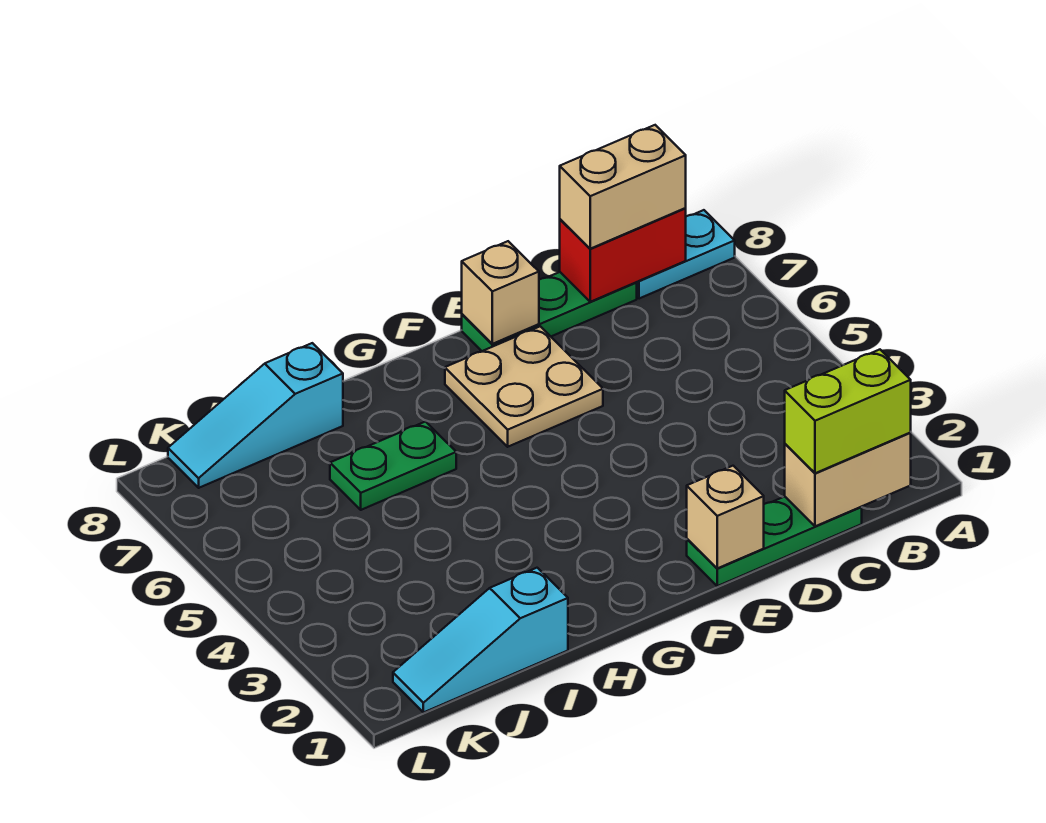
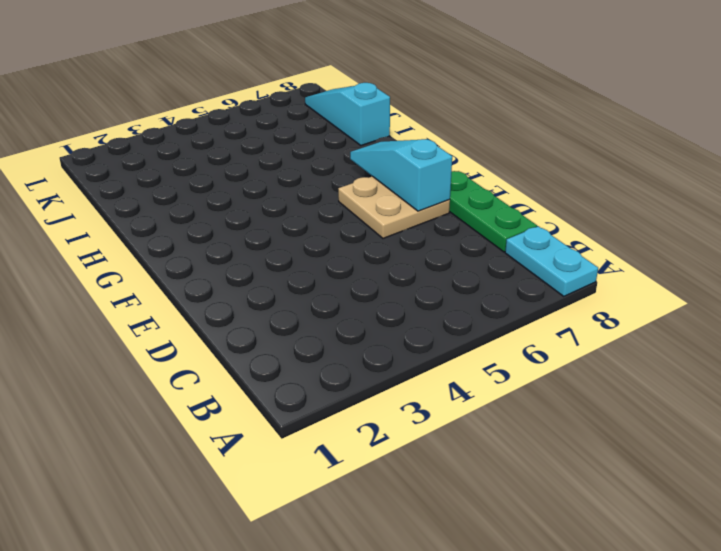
cyan slope E7:G7 level 2 top E -> cyan slope I1:K1 level 1 top I
none -> green plate C1:E1 level 1
none -> green plate H6:I6 level 1
none -> tan brick B1:C1 level 2

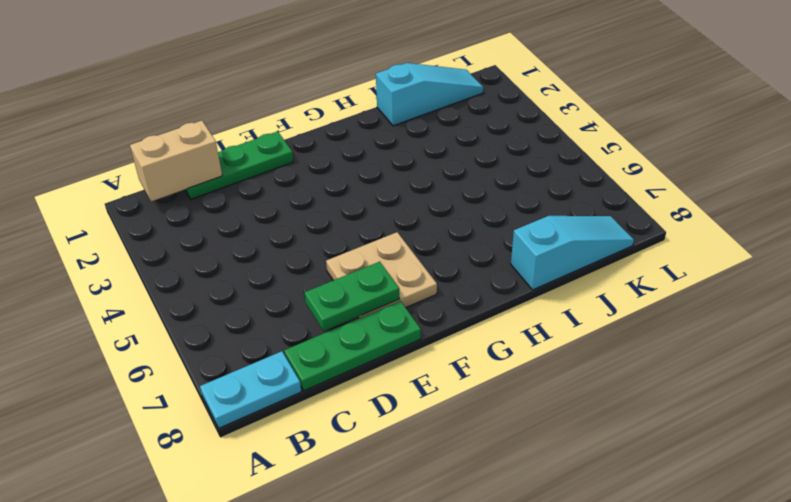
green plate D7:E7 level 2 -> green plate H6:I6 level 1
none -> red brick B8:C8 level 2
none -> tan brick E1 level 2
none -> tan brick E8 level 2

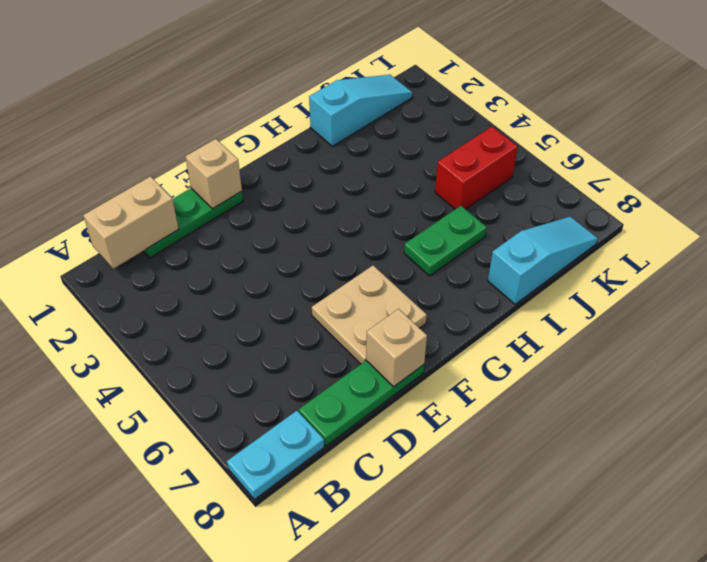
red brick J5:K5 level 1 -> red brick B8:C8 level 2
none -> lime brick B1:C1 level 3
none -> tan brick B8:C8 level 3

